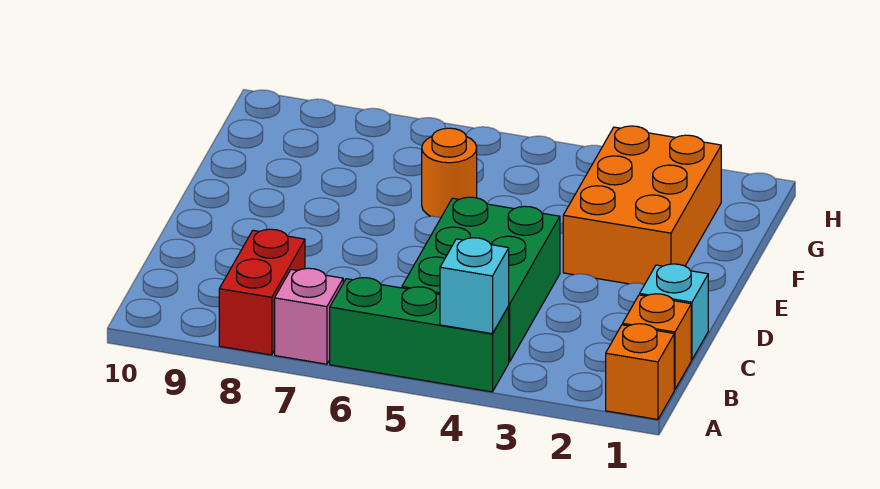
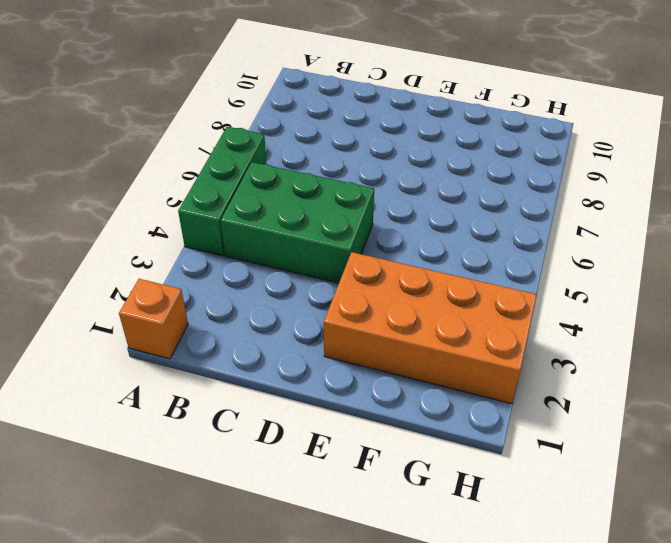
orange brick E2:H3 level 1 -> orange brick E2:G3 level 1
none -> pink brick A7 level 1
none -> red brick A8:B8 level 1

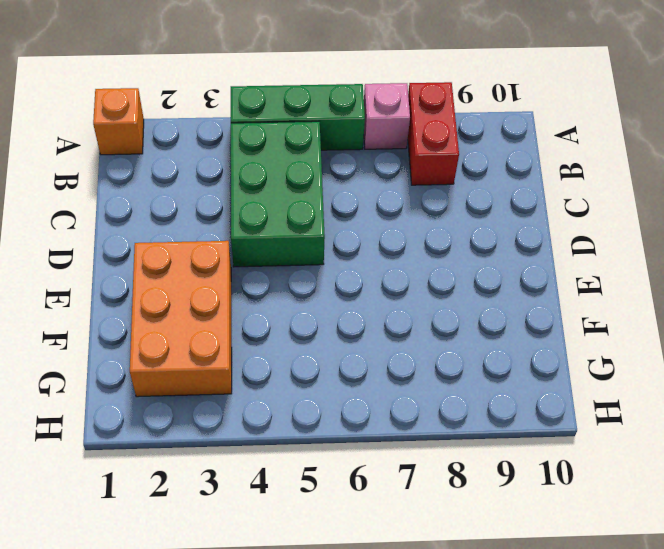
none -> orange brick B1 level 1
none -> cyan brick C1 level 1

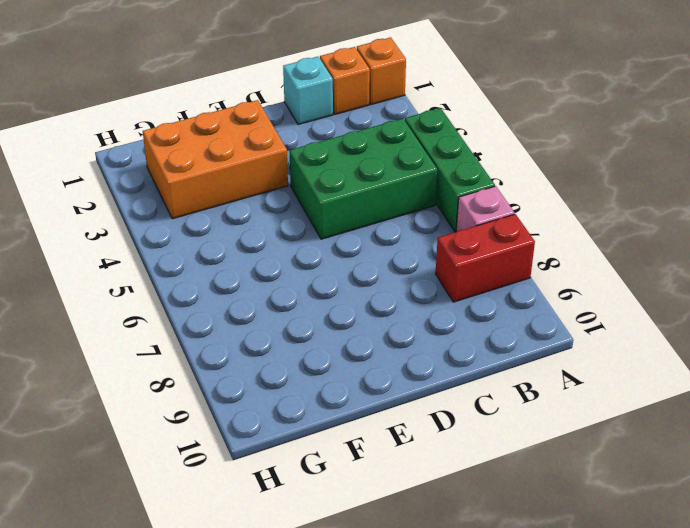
none -> orange round brick F6 level 1
none -> cyan brick A4 level 2

